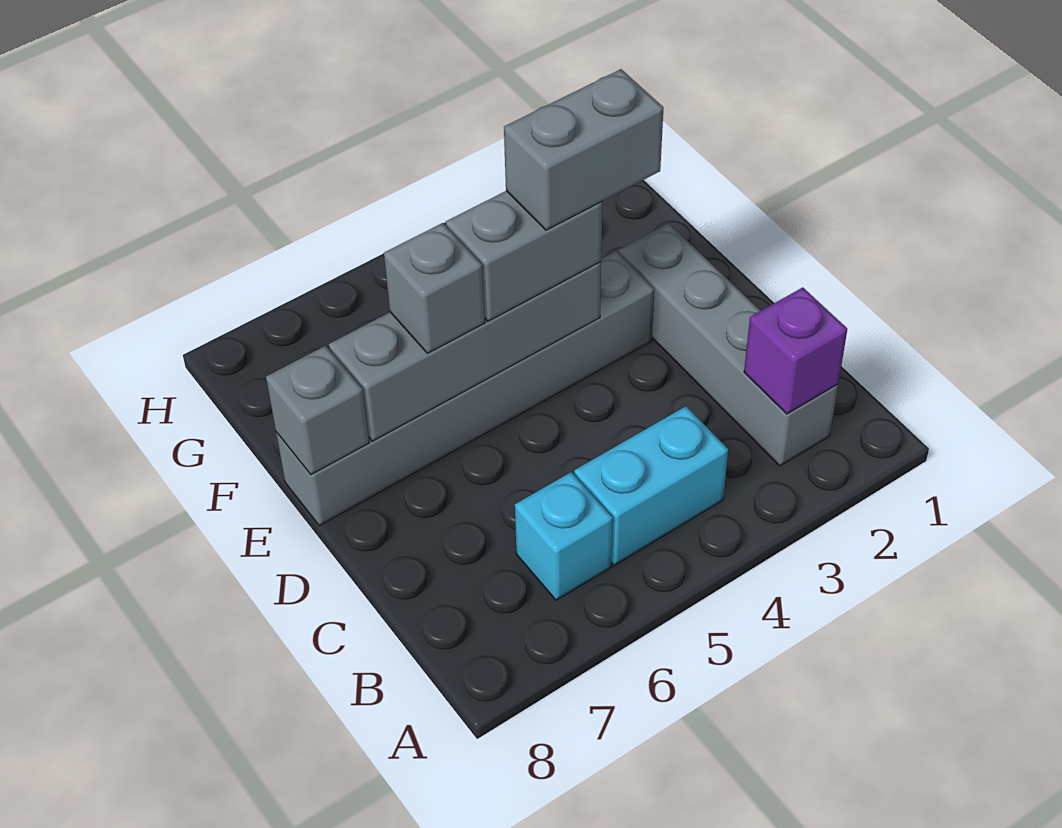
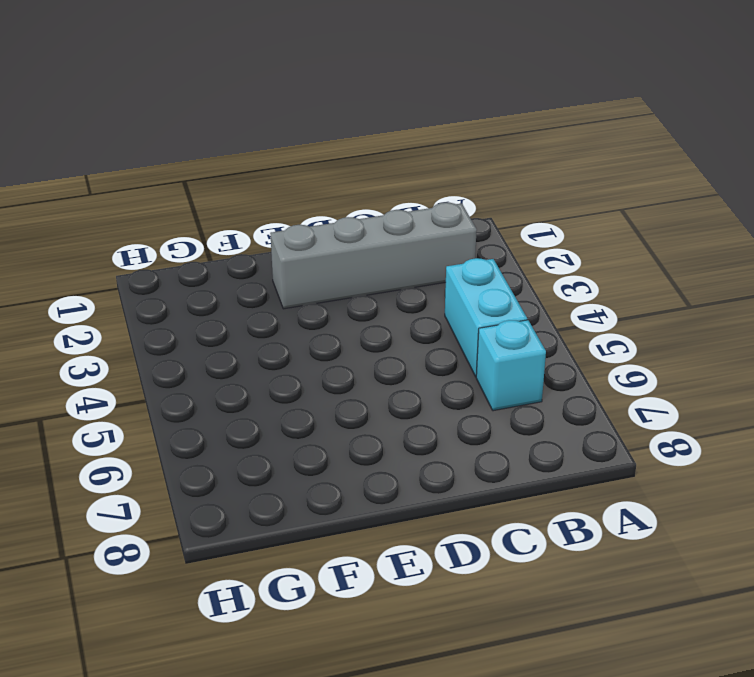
none -> grey brick E3:E8 level 1
none -> purple brick B2 level 2

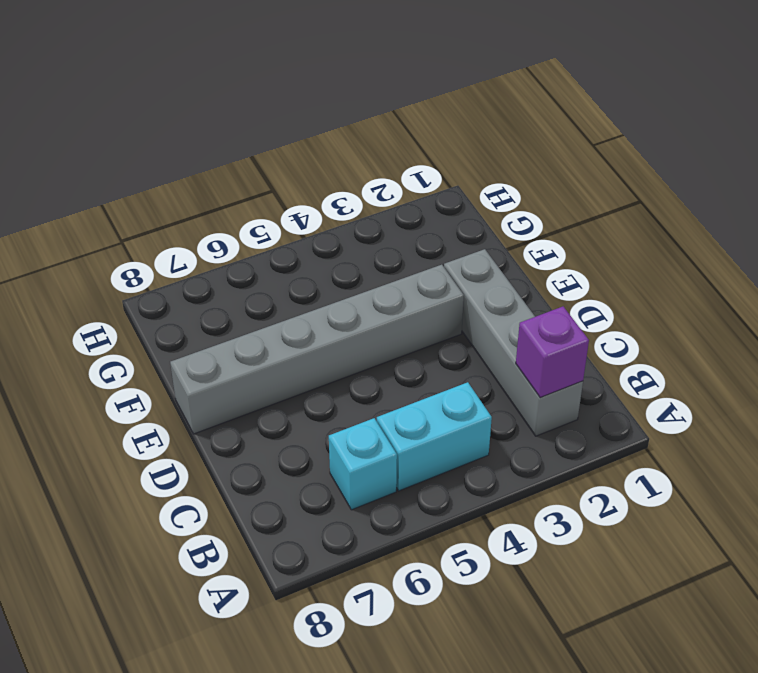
none -> grey brick E4:E7 level 2
none -> grey brick E8 level 2

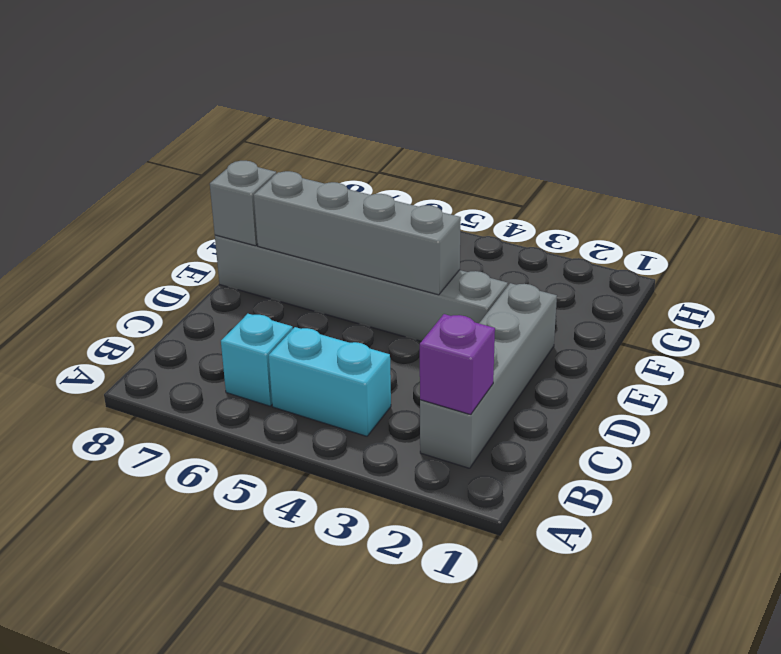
none -> grey brick E4:E5 level 3
none -> grey brick E6 level 3

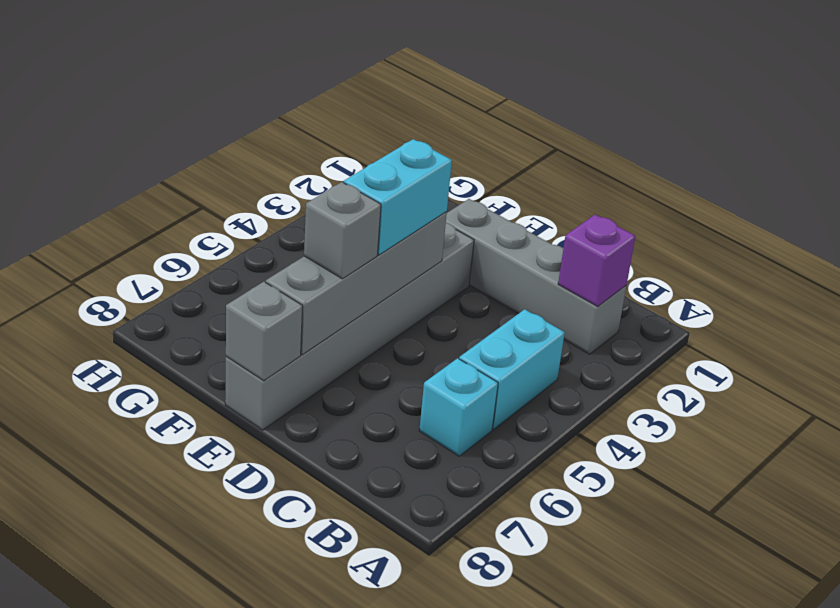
cyan brick E4:E5 level 3 -> grey brick E4:E5 level 3
none -> grey brick E3:E4 level 4

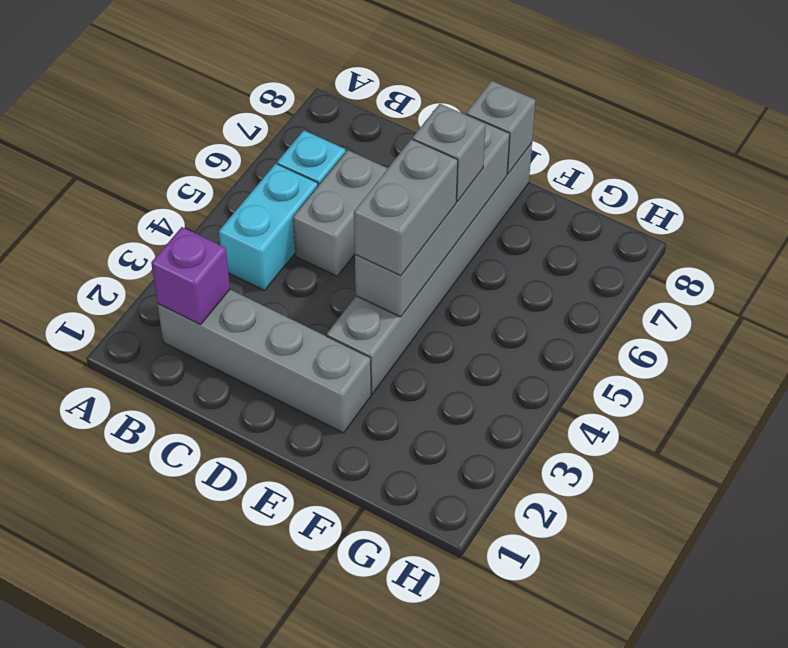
grey brick C5:C6 level 1 -> grey brick E3:E4 level 4

